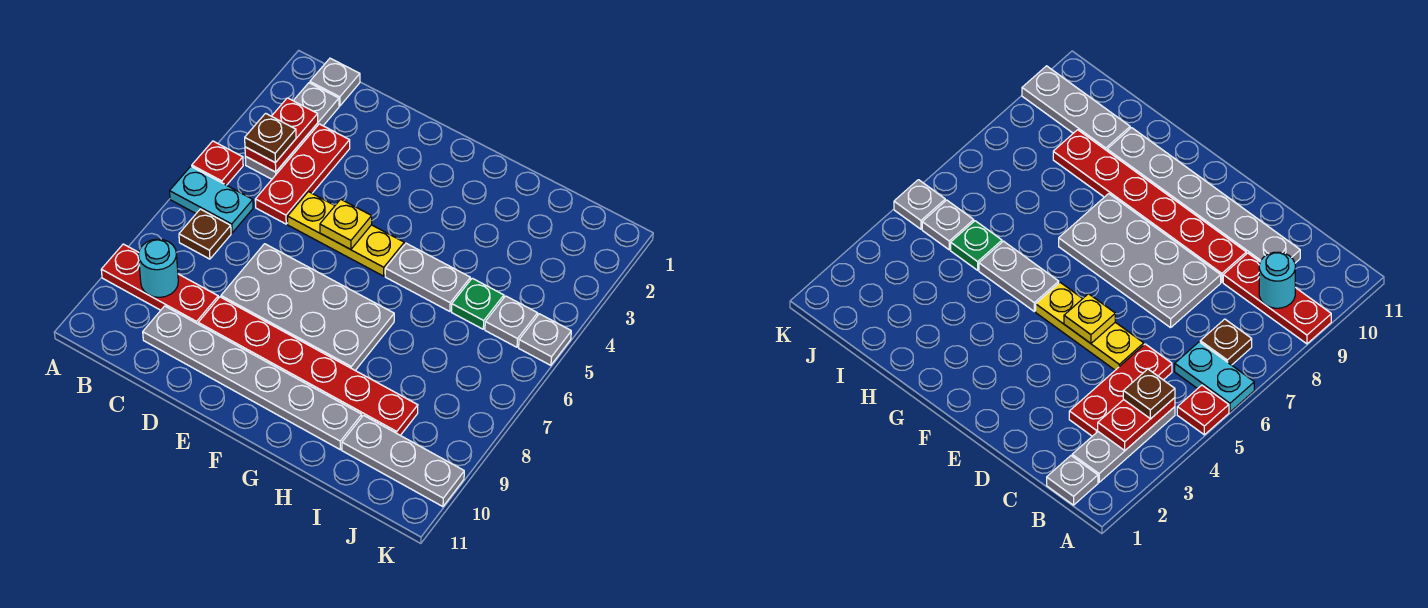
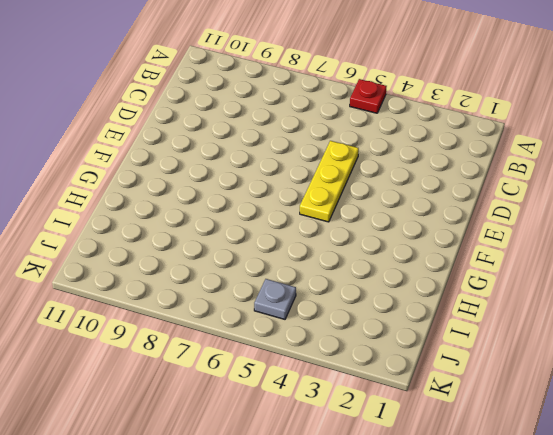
none -> cyan plate A6:B6 level 1
none -> red plate A9:C9 level 1
none -> grey plate B1 level 1

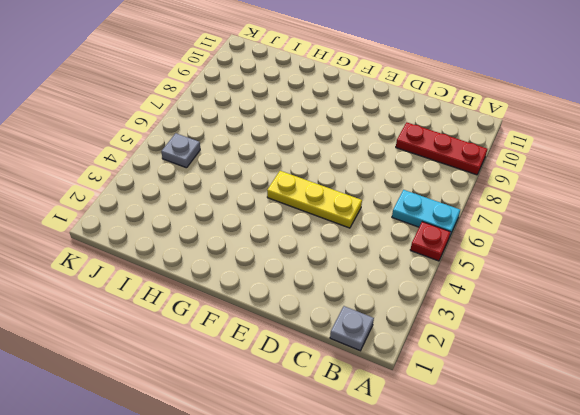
none -> grey plate B2:B4 level 1
none -> brown plate B7 level 1
none -> red plate C3:C5 level 1

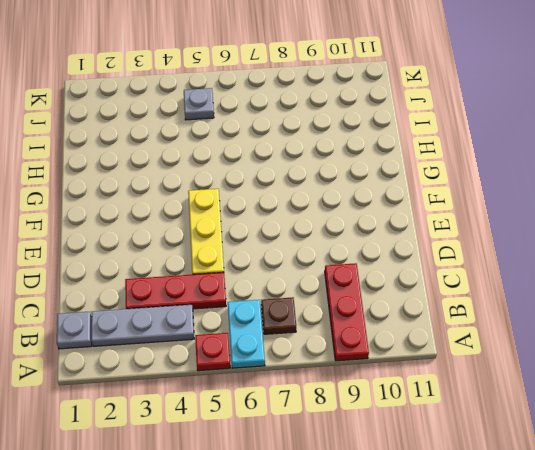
none -> grey plate C10:H10 level 1
none -> grey plate D7:G8 level 1
none -> red plate D9:I9 level 1

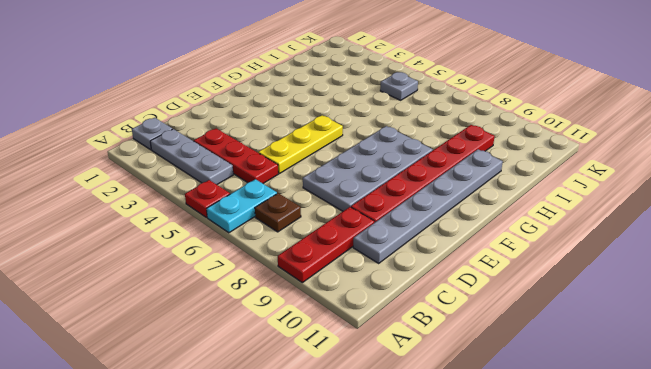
none -> grey plate G5:H5 level 1
none -> green plate I5 level 1
none -> grey plate I10:K10 level 1

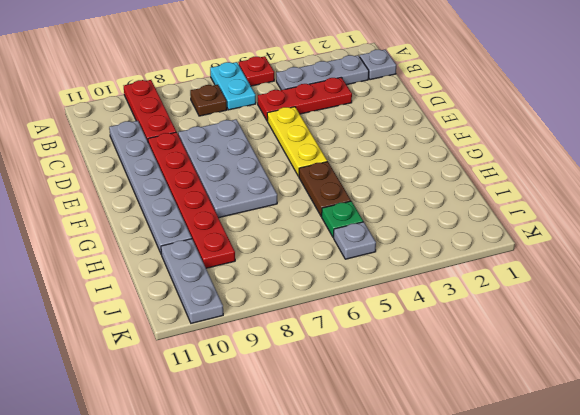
brown plate G5:H5 level 1 -> grey plate G5:H5 level 1
none -> grey plate K5 level 1
none -> red plate B3:B4 level 2
none -> cyan round brick B9 level 2

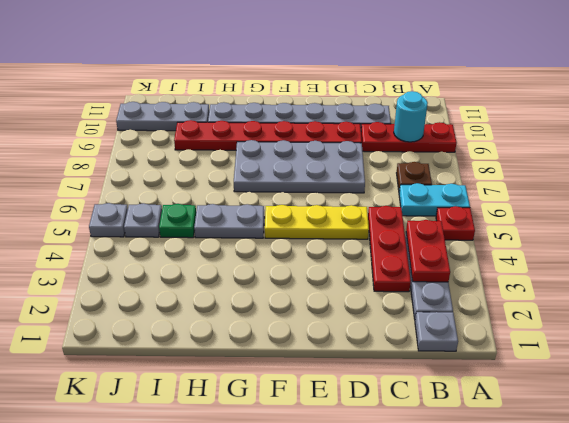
none -> yellow plate E5 level 2
none -> brown plate B4 level 3

